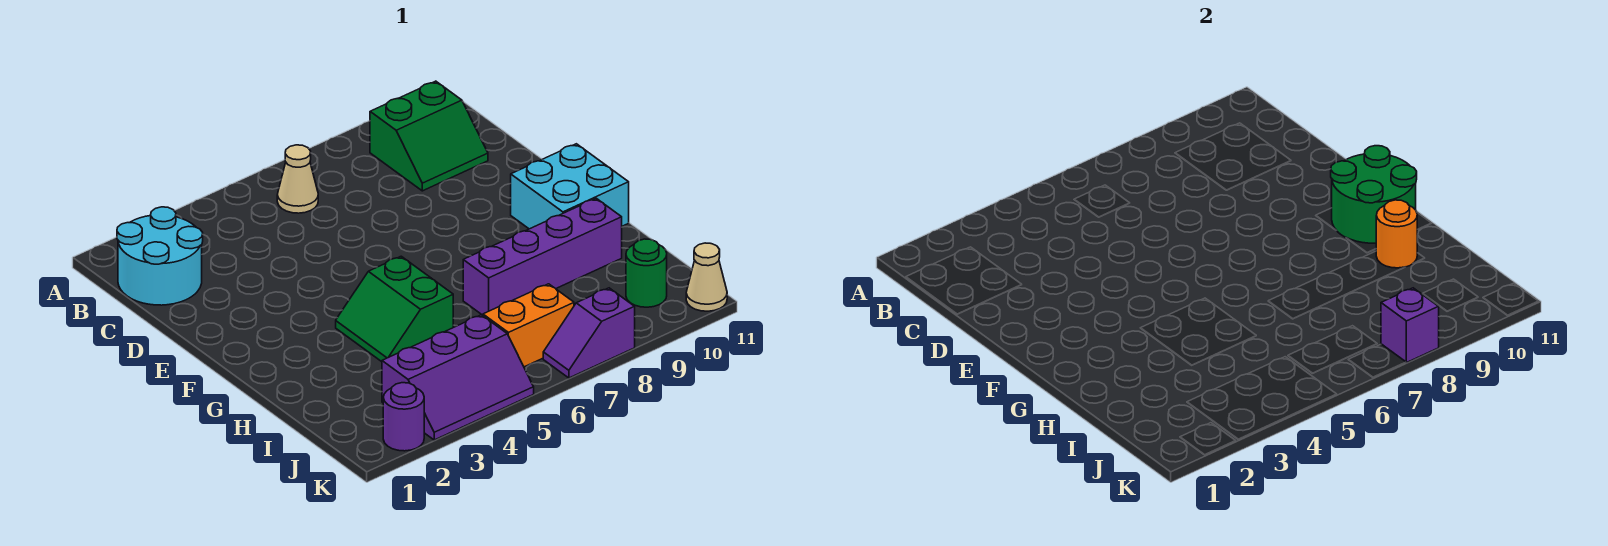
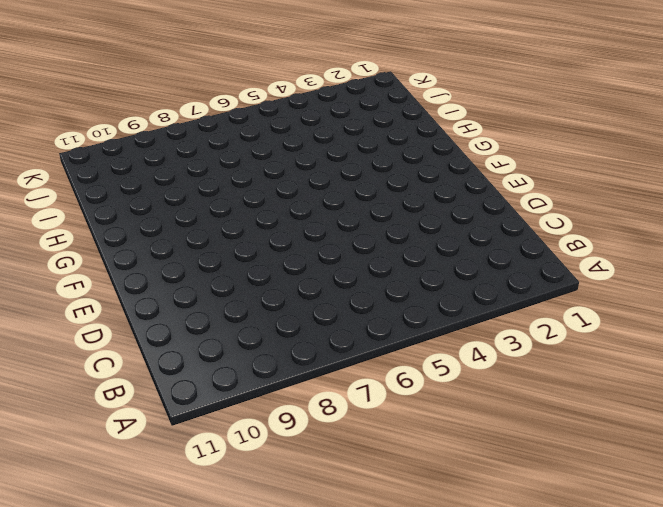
none -> cyan round brick B1:C2 level 1
none -> tan cone B6 level 1
none -> green slope B9:C10 level 1 top B

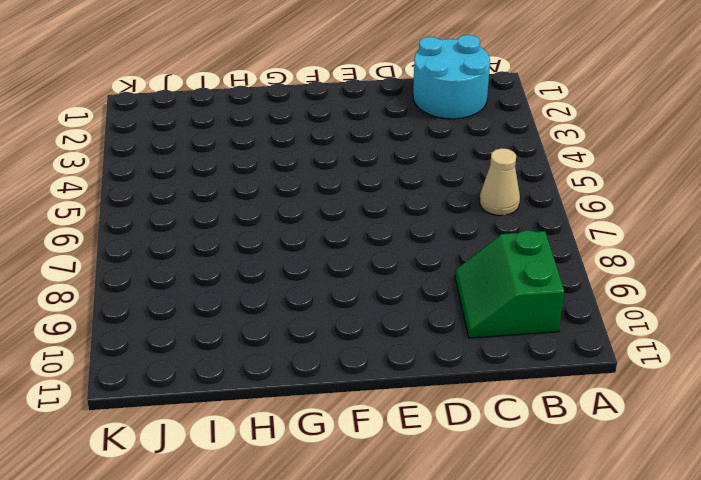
none -> cyan brick F10:G11 level 1
none -> green slope G4:H5 level 1 top 5
none -> purple brick H7:H10 level 1

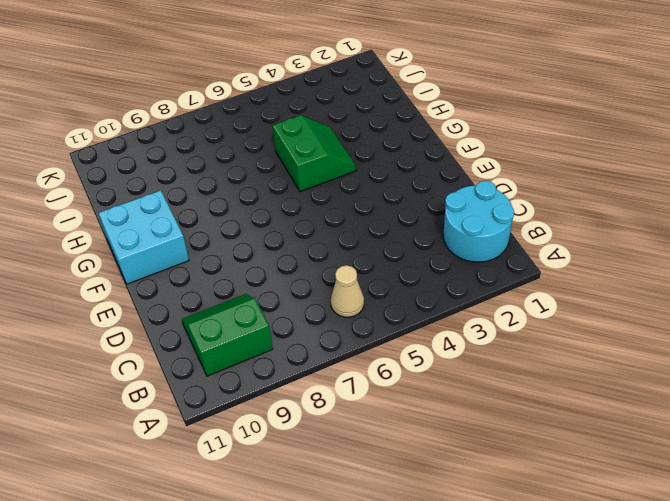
none -> purple brick H7:H10 level 1
none -> purple slope J3:K5 level 1 top J
none -> orange brick J6:J7 level 1

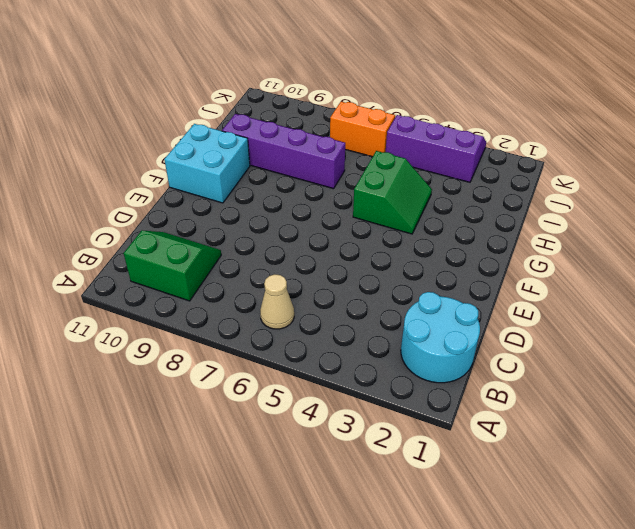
none -> green round brick J10 level 1
none -> purple round brick K2 level 1
none -> purple slope K7:K8 level 1 top 8

